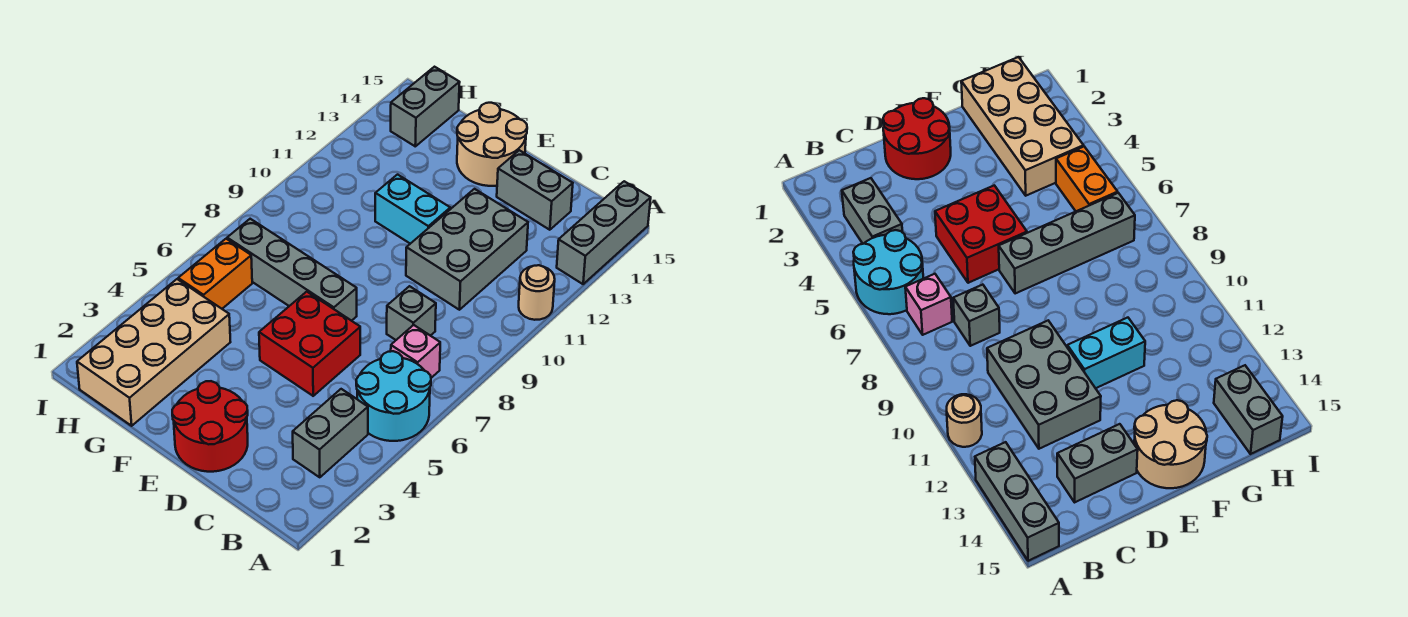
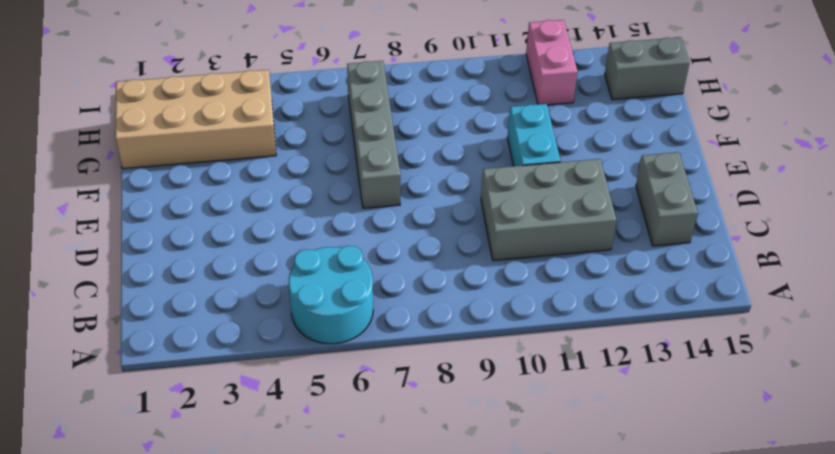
pink brick H12:I12 level 1 -> none
none -> tan round brick A11 level 1
none -> grey brick A13:A15 level 1
none -> grey brick B3:B4 level 1

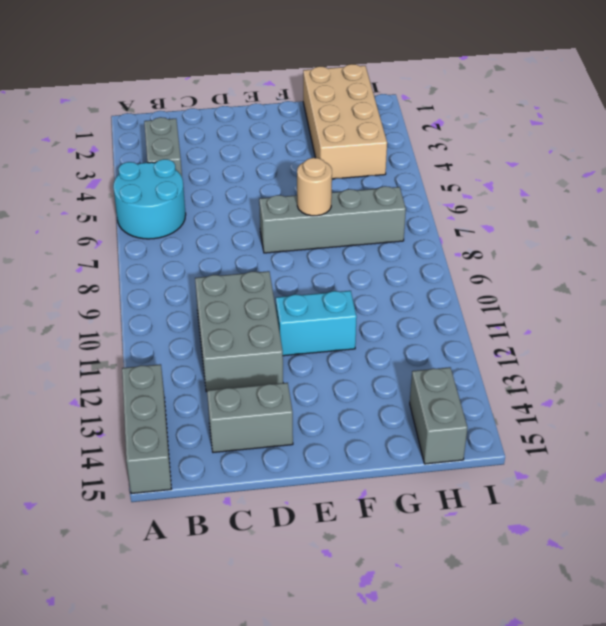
tan round brick F7 level 2 -> tan round brick A11 level 1
none -> pink brick B7 level 1
none -> grey brick C8 level 1
none -> red round brick D1:E2 level 1

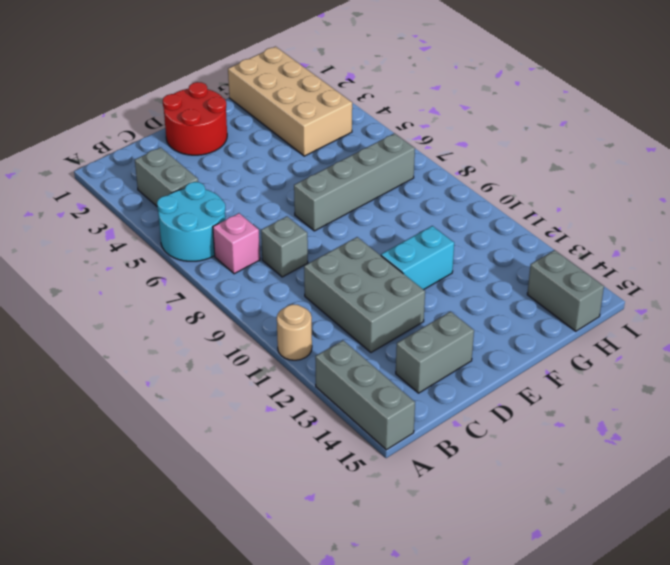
none -> red brick D5:E6 level 1
none -> tan round brick E14:F15 level 1
none -> orange brick H5:H6 level 1

